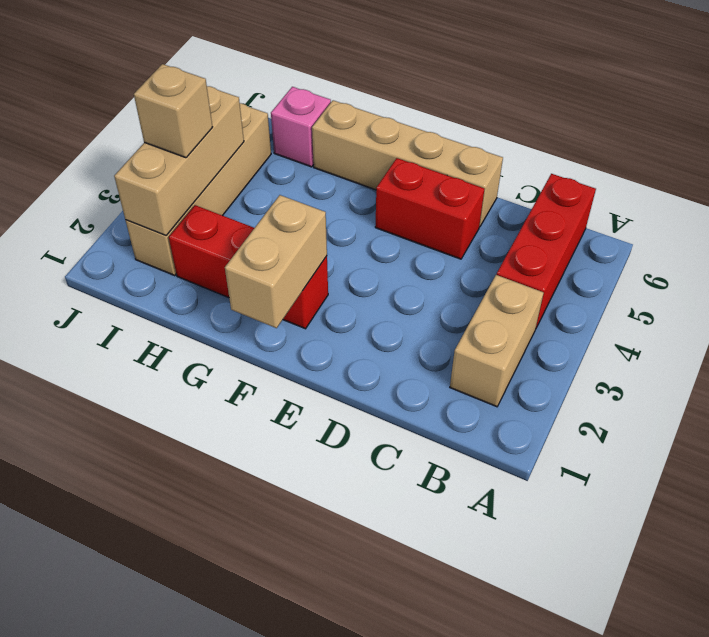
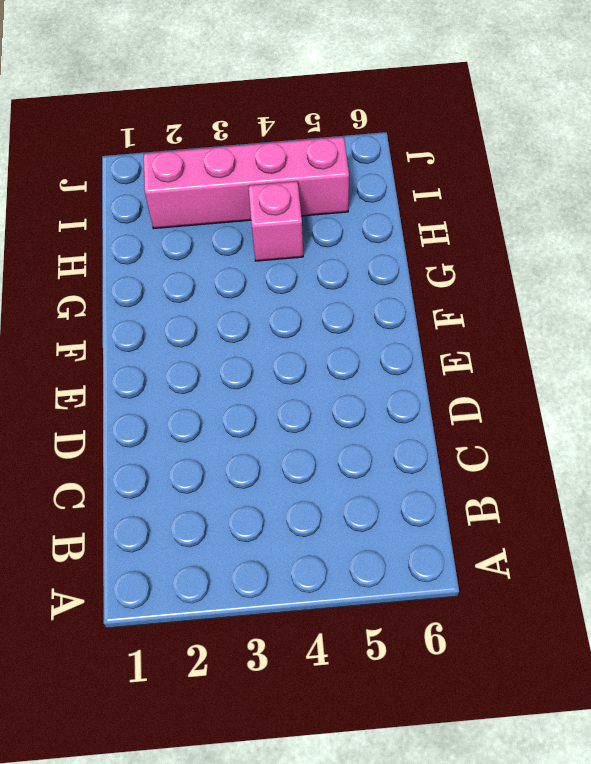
pink brick H4 level 1 -> pink brick H6 level 1
pink brick I2:I5 level 1 -> tan brick I2:I5 level 1
none -> tan brick B2:B3 level 1
none -> red brick B4:B6 level 1

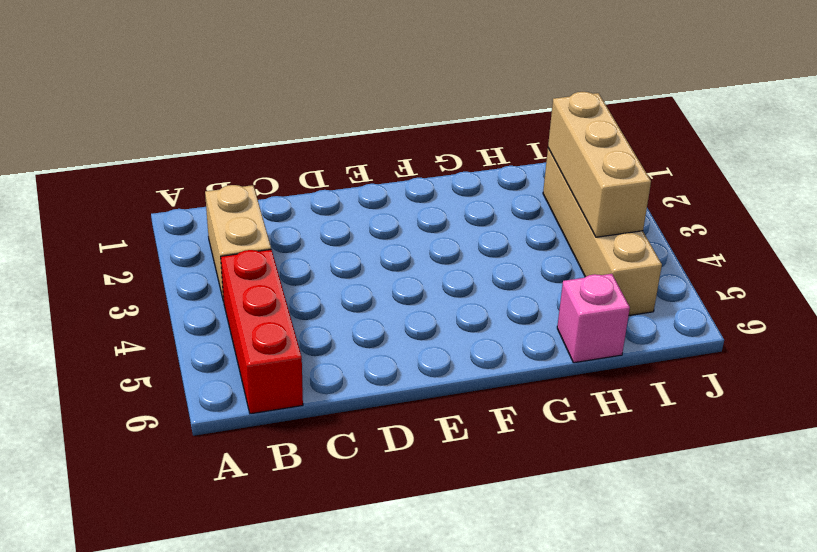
none -> red brick D5:E5 level 1
none -> tan brick D6:G6 level 1

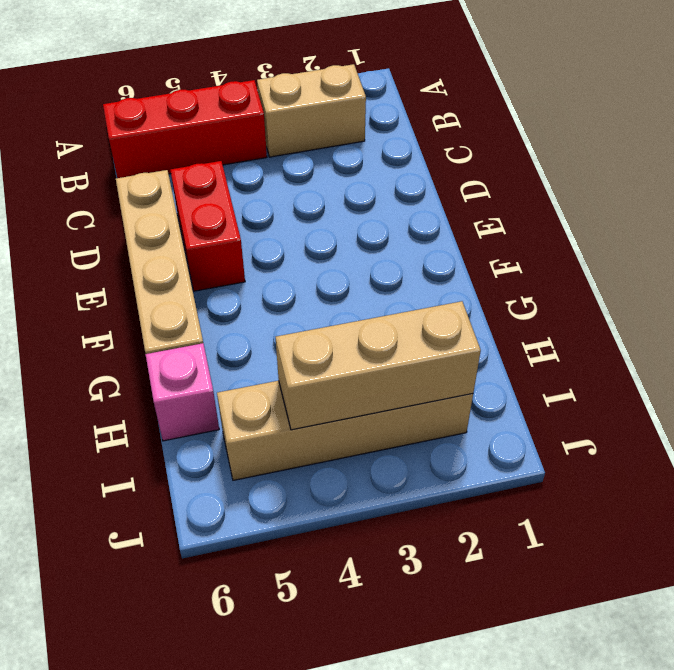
none -> red brick F2:H2 level 1
none -> tan brick F1:F2 level 2

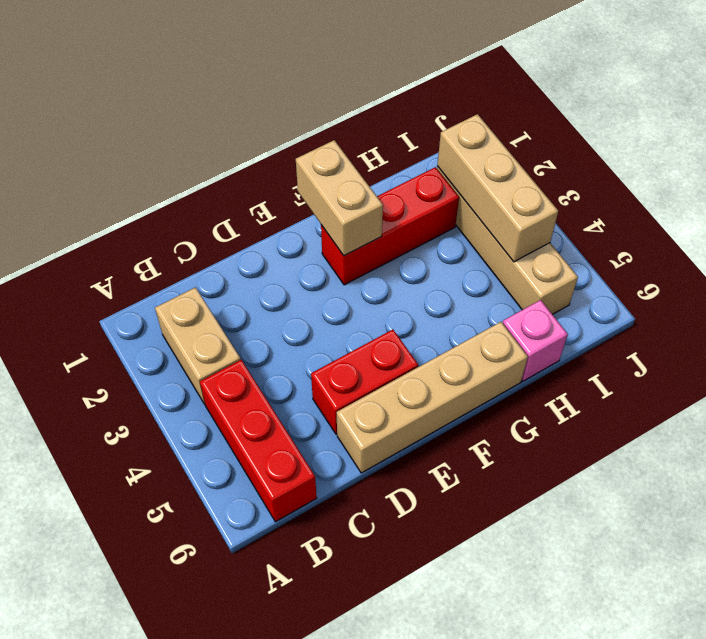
none -> tan brick I3 level 3

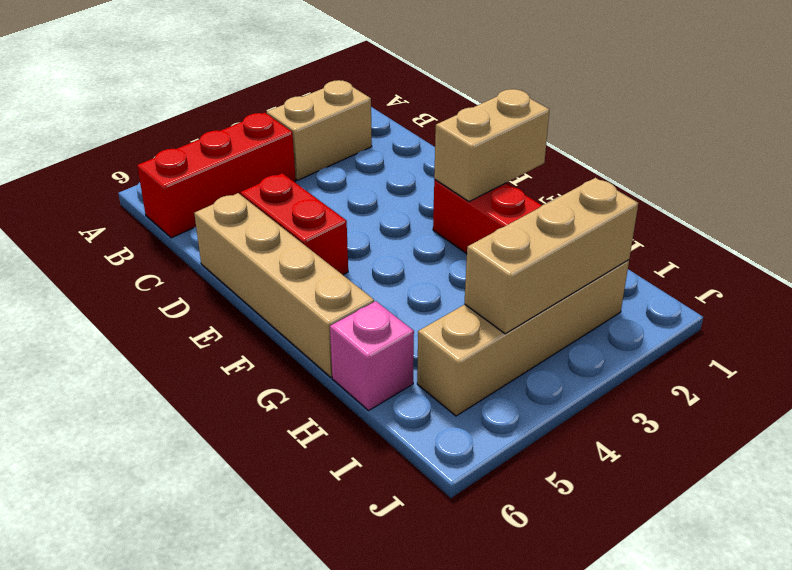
none -> tan brick I3 level 3

